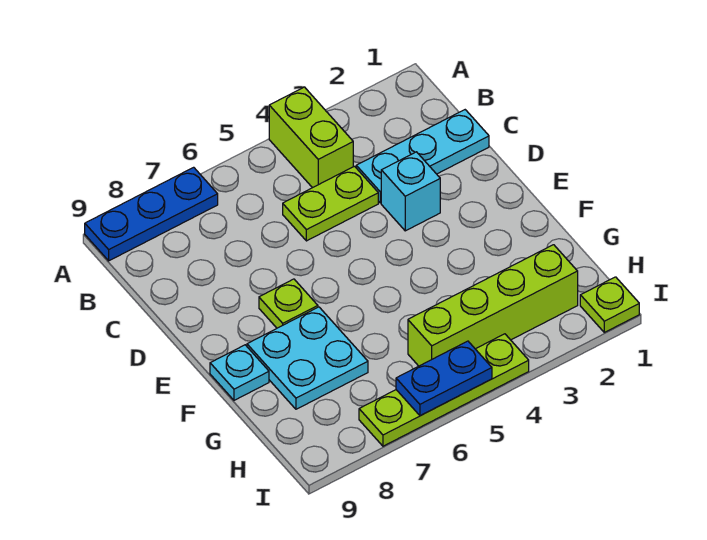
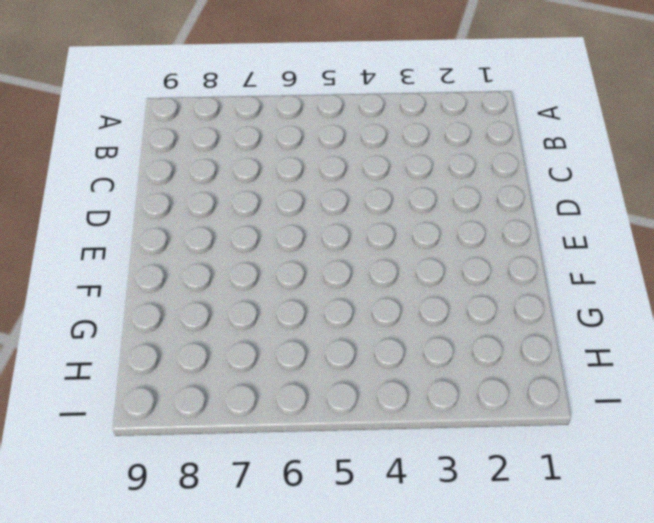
none -> lime brick A4:B4 level 1
none -> blue plate A7:A9 level 1
none -> cyan plate C1:C3 level 1

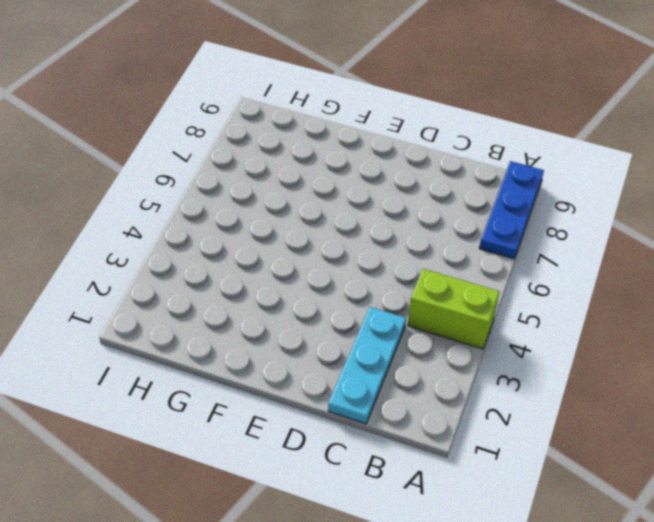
none -> lime plate C4:C5 level 1
none -> cyan brick D3 level 1
none -> lime plate E7 level 1

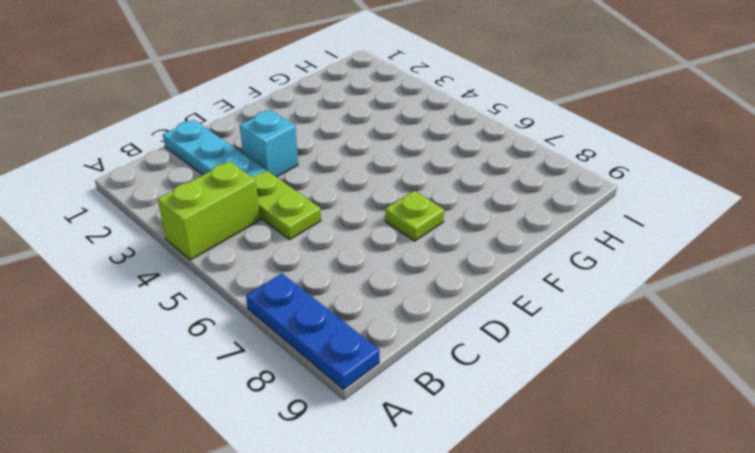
none -> cyan plate F7:G8 level 1
none -> cyan plate F9 level 1
none -> lime brick H2:H5 level 1

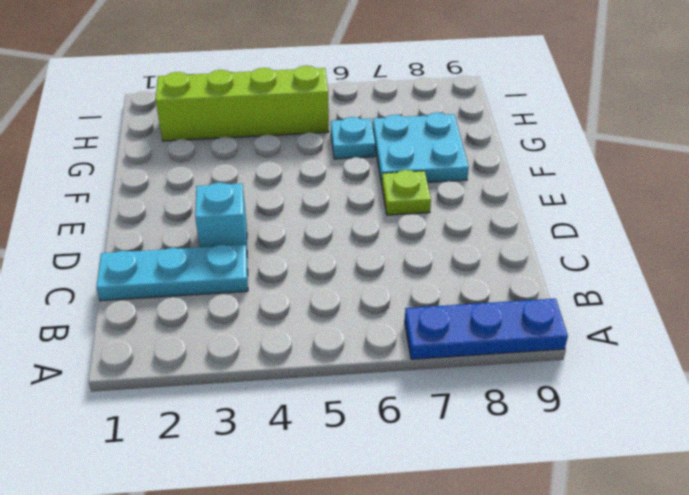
cyan plate G6 level 1 -> cyan plate F9 level 1
none -> lime brick A4:B4 level 1
none -> lime plate C4:C5 level 1
none -> lime plate I1 level 1

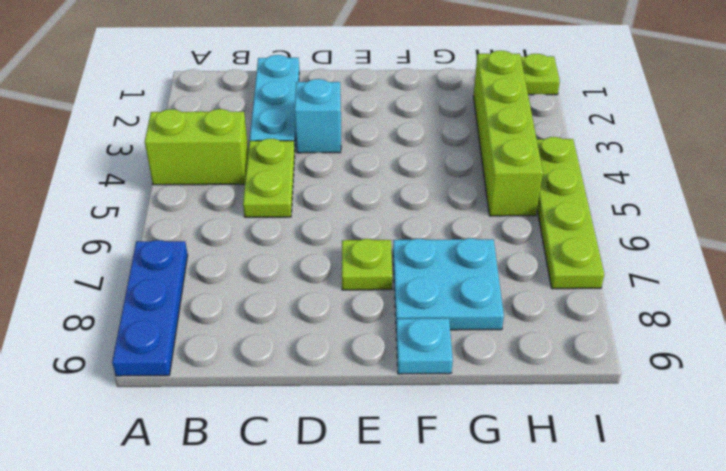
none -> blue plate I5:I6 level 2

